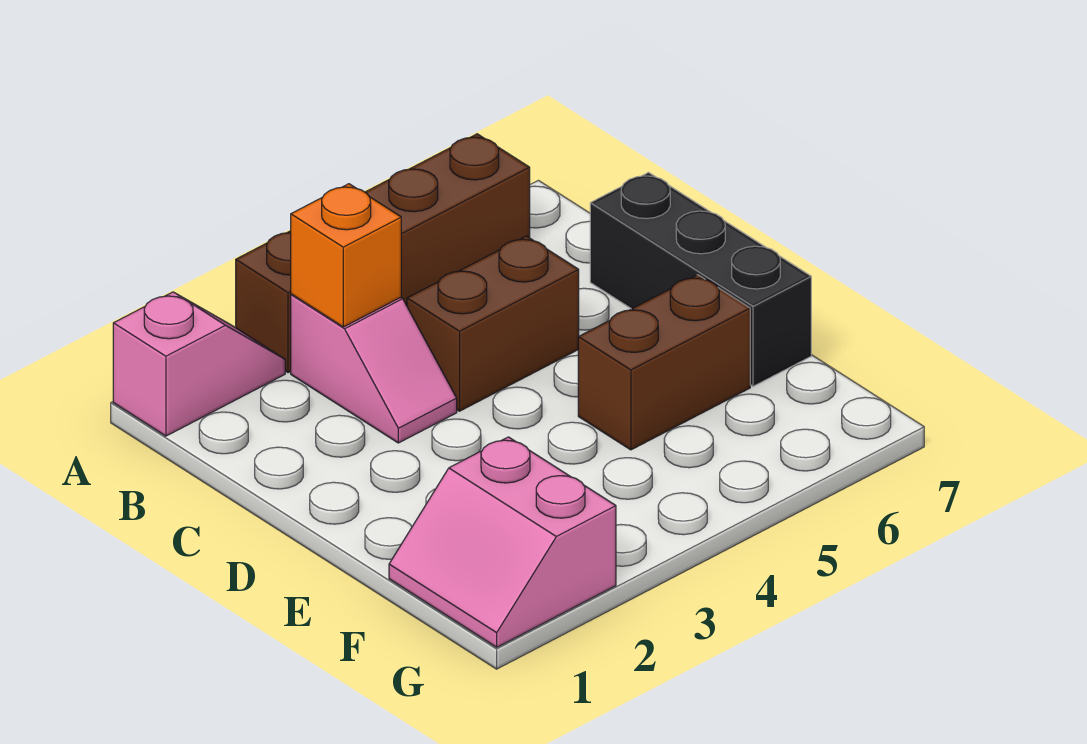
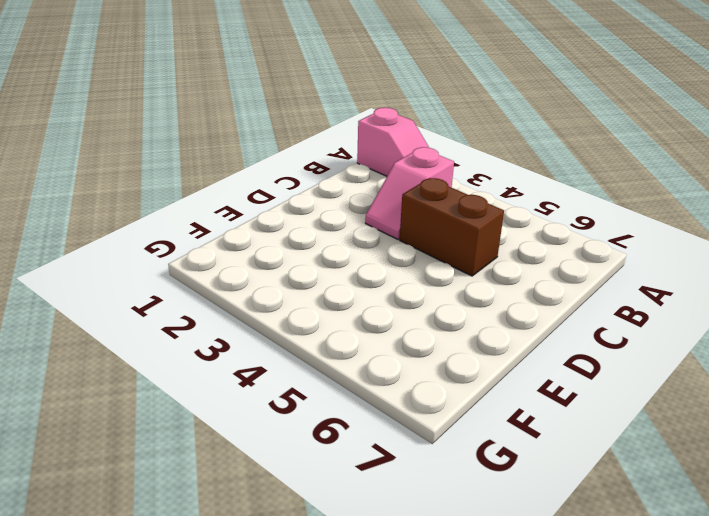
none -> brown brick A3:A6 level 1
none -> black brick C7:E7 level 1

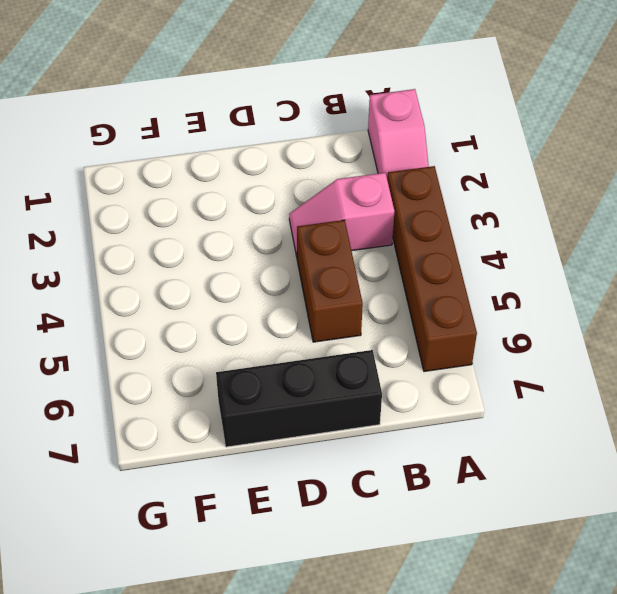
none -> brown brick E5:E6 level 1
none -> pink slope F1:G2 level 1 top 2

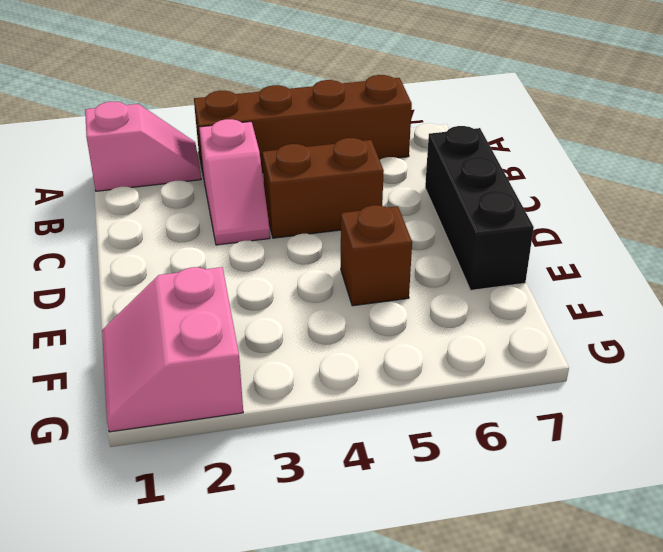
brown brick E5 level 1 -> brown brick E5:E6 level 1
none -> orange brick B3 level 2

